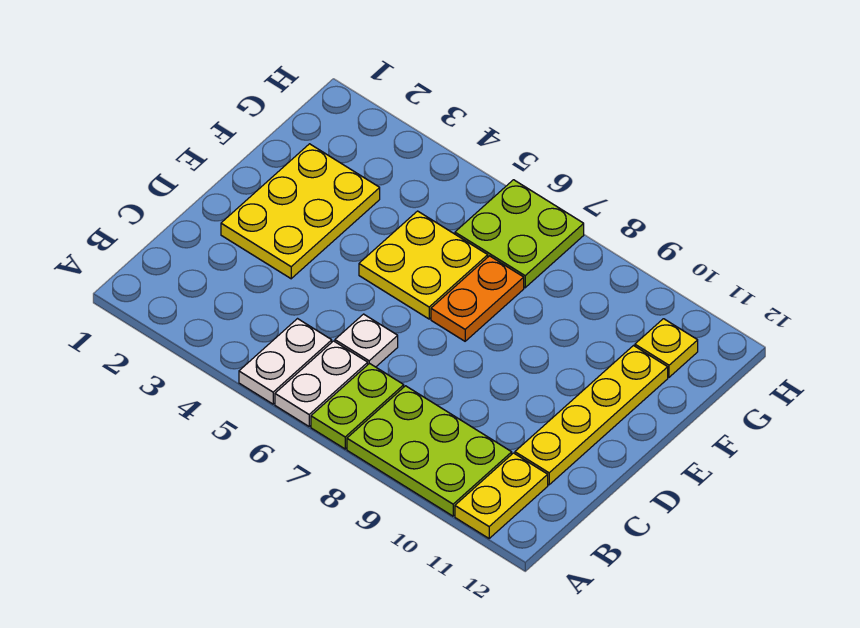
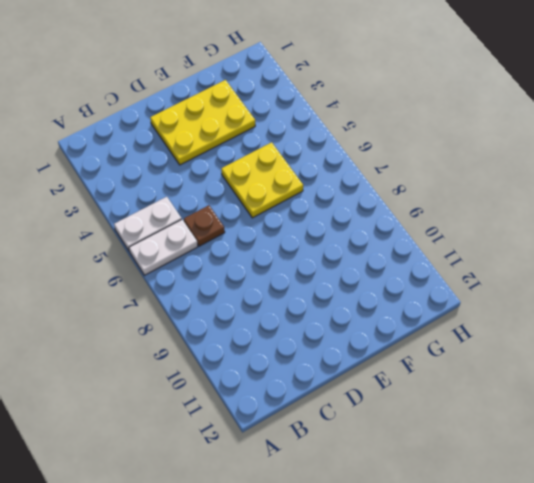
brown plate C6 level 1 -> white plate C6 level 1
none -> lime plate A7:B7 level 1
none -> lime plate A8:B10 level 1
none -> yellow plate A11:B11 level 1

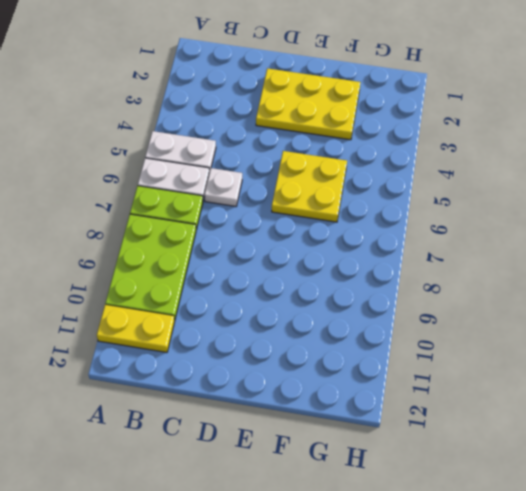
none -> yellow plate C11:F11 level 1
none -> orange plate E7:F7 level 1
none -> lime plate G6:H7 level 1

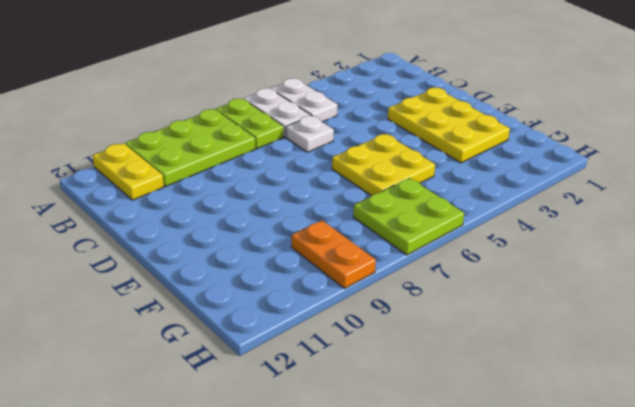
orange plate G9:H9 level 1 -> orange plate E7:F7 level 1
none -> yellow plate C11:F11 level 1
none -> yellow plate G11 level 1

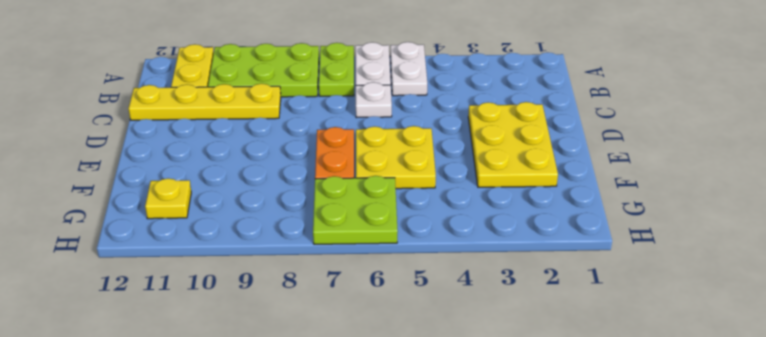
yellow plate C9:C12 level 1 -> yellow plate C11:F11 level 1

